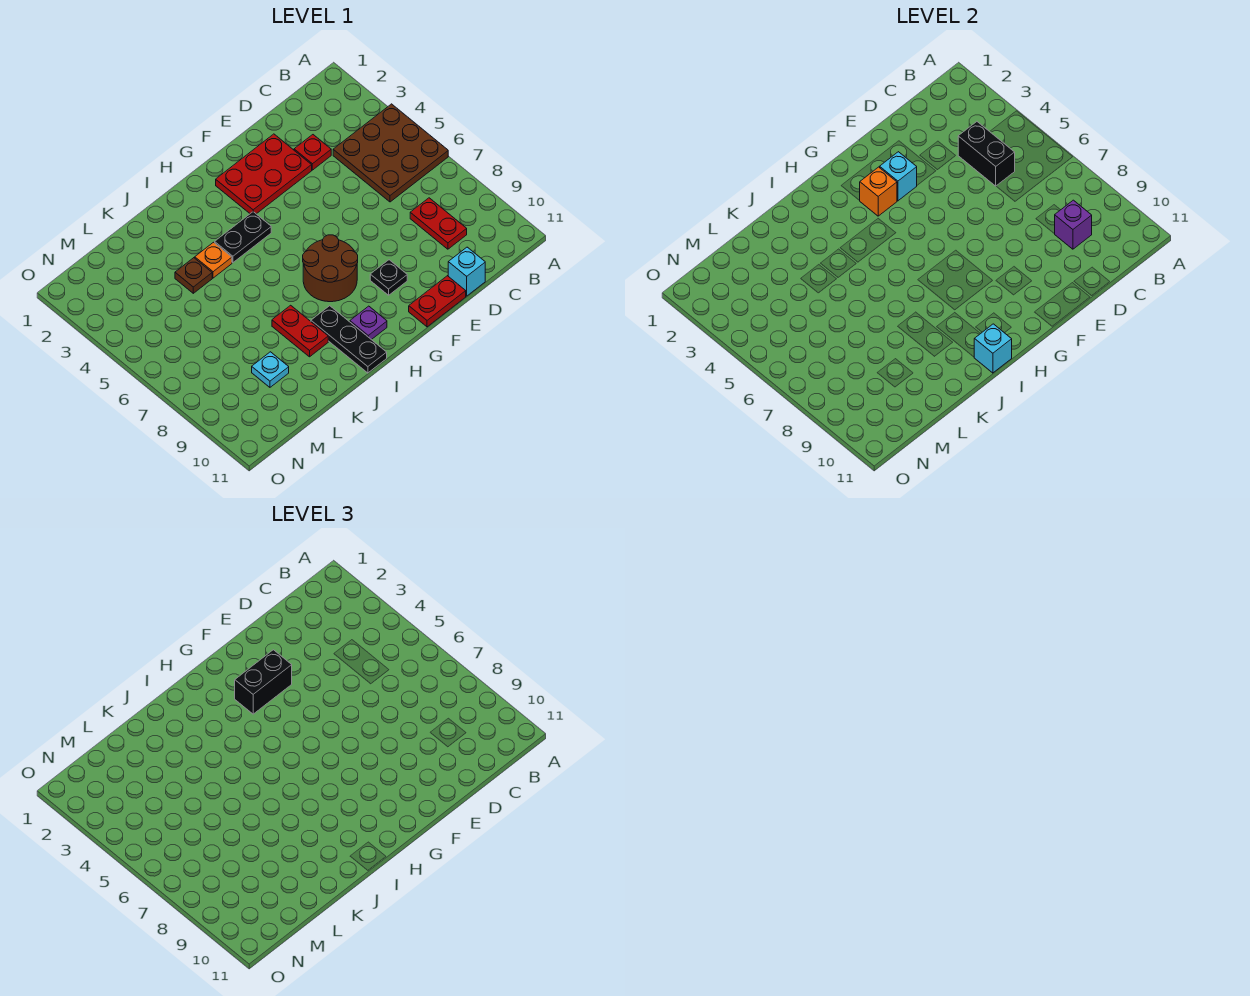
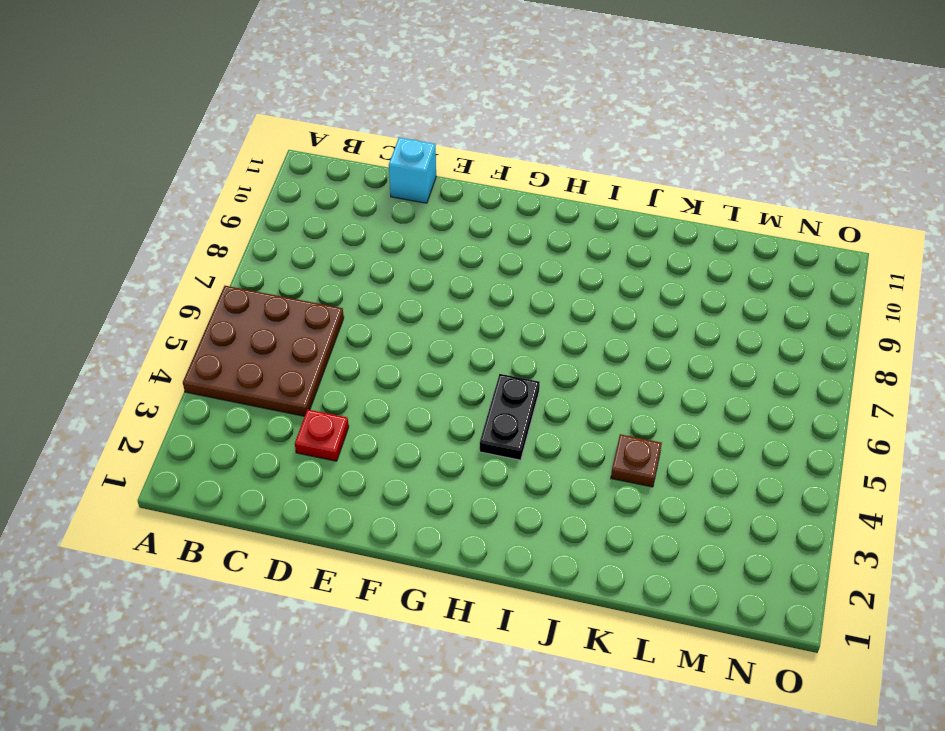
black plate H4:H5 level 1 -> black plate H4:I4 level 1
none -> red plate C8:C9 level 1
none -> red plate E2:G3 level 1
none -> red plate E11:F11 level 1

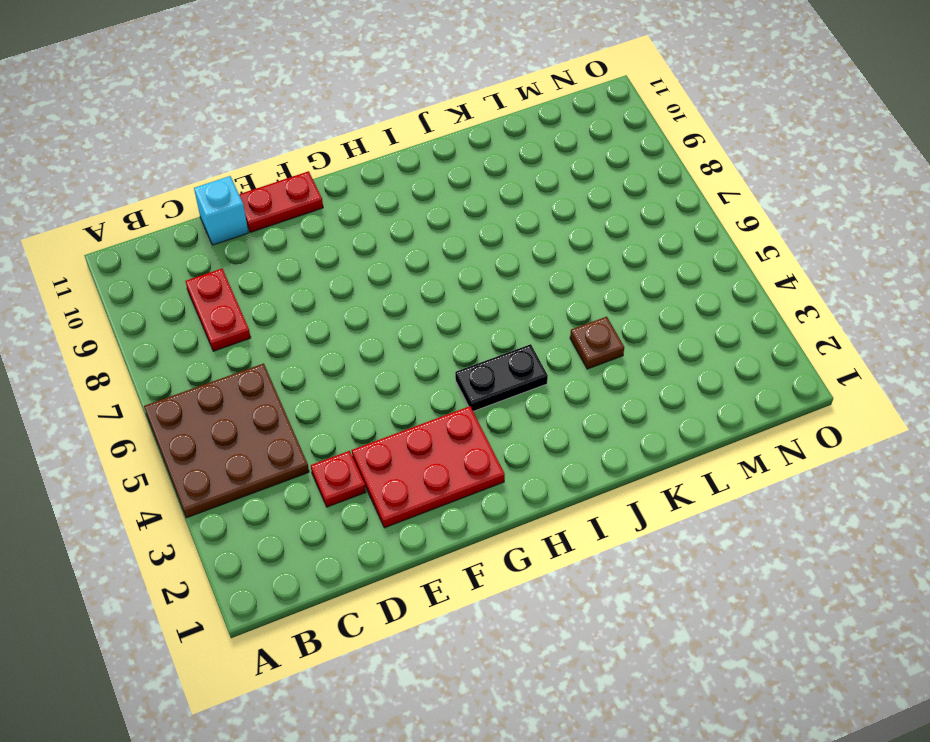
none -> black plate F9 level 1
none -> brown round brick G7:H8 level 1
none -> purple plate H10 level 1

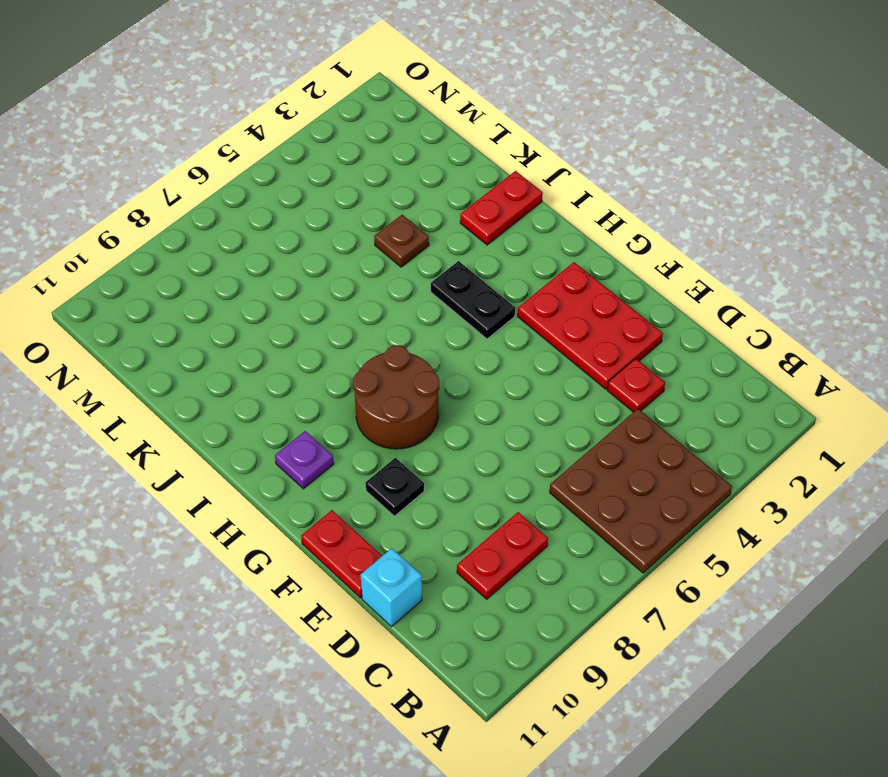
red plate J1:J2 level 1 -> red plate J8:J9 level 1
none -> black plate I9:I11 level 1
none -> orange plate J4 level 1
none -> cyan plate L9 level 1

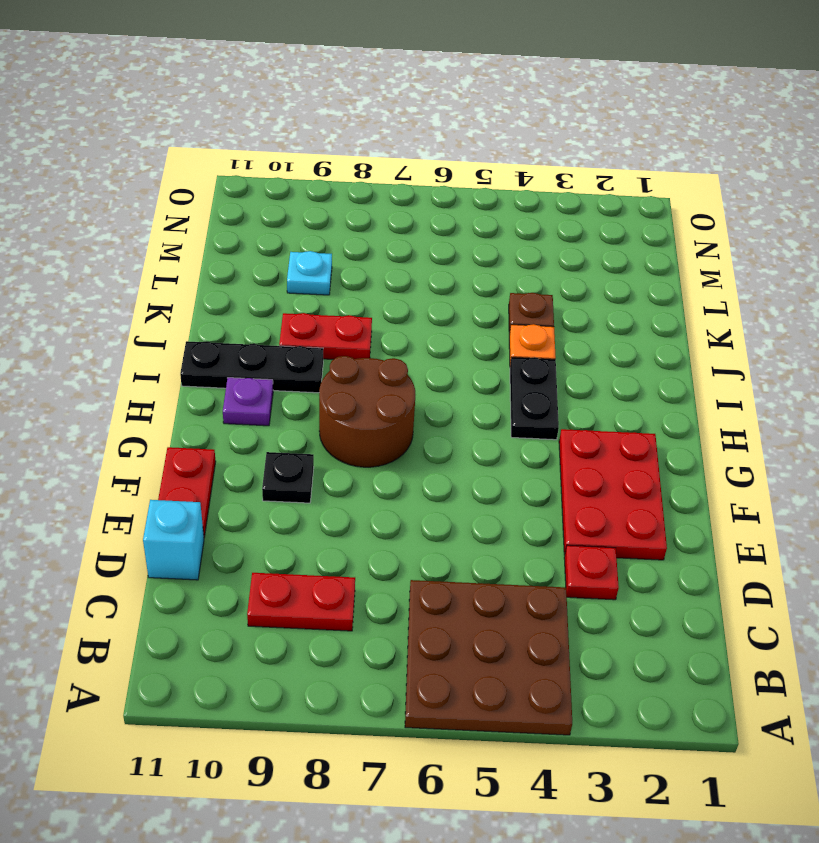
none -> black brick C4:C5 level 2
none -> purple brick C9 level 2
none -> cyan brick F3 level 2

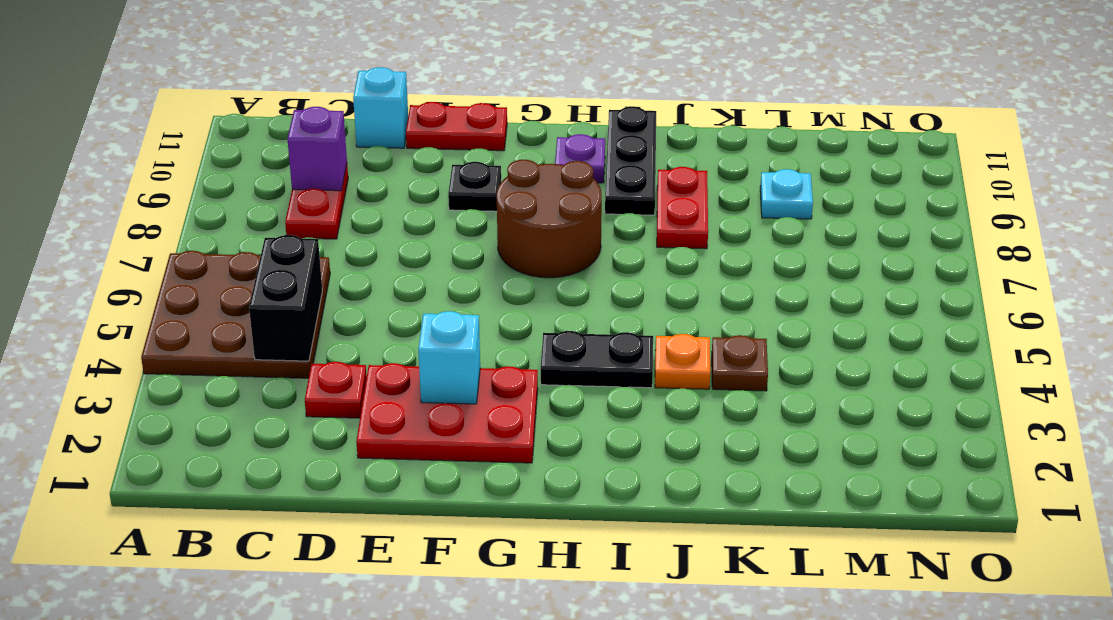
none -> orange brick G3 level 2
none -> cyan brick I11 level 2
none -> black brick F3:G3 level 3

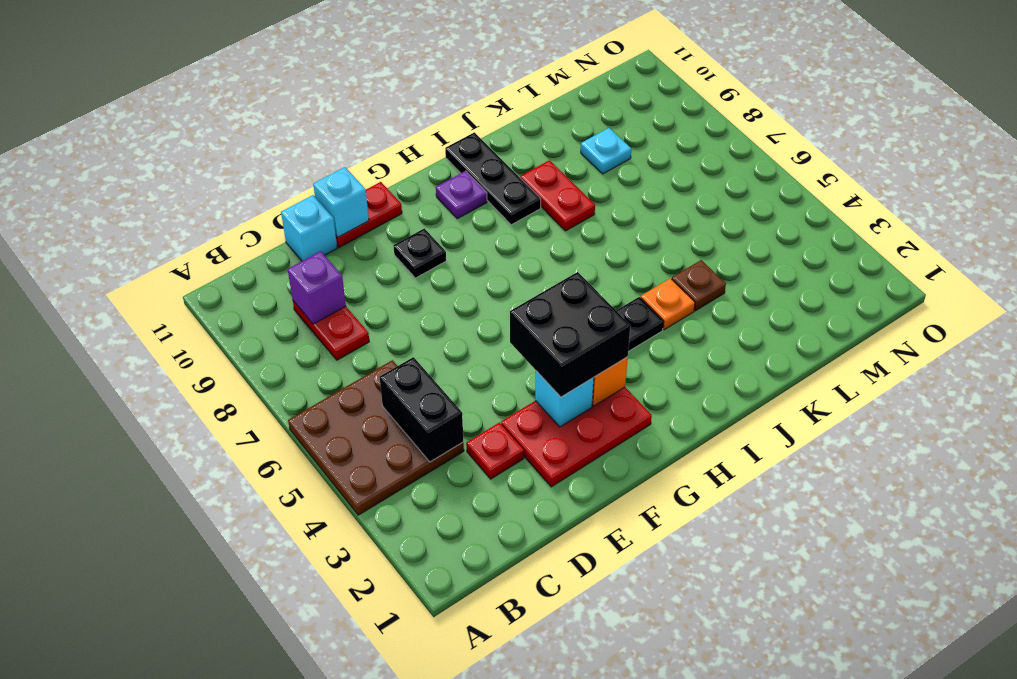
cyan brick E11 level 2 -> cyan brick I11 level 2
black brick F3:G4 level 3 -> black brick F3:G3 level 3
none -> brown round brick G7:H8 level 1

